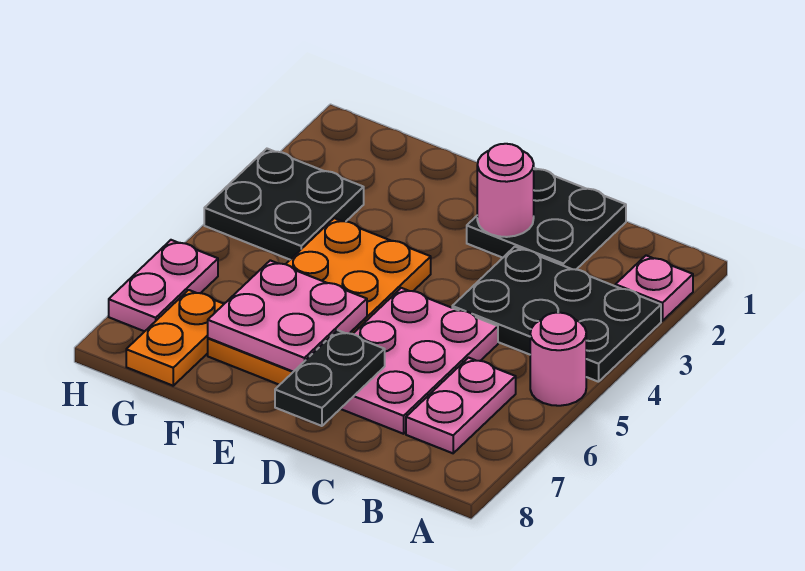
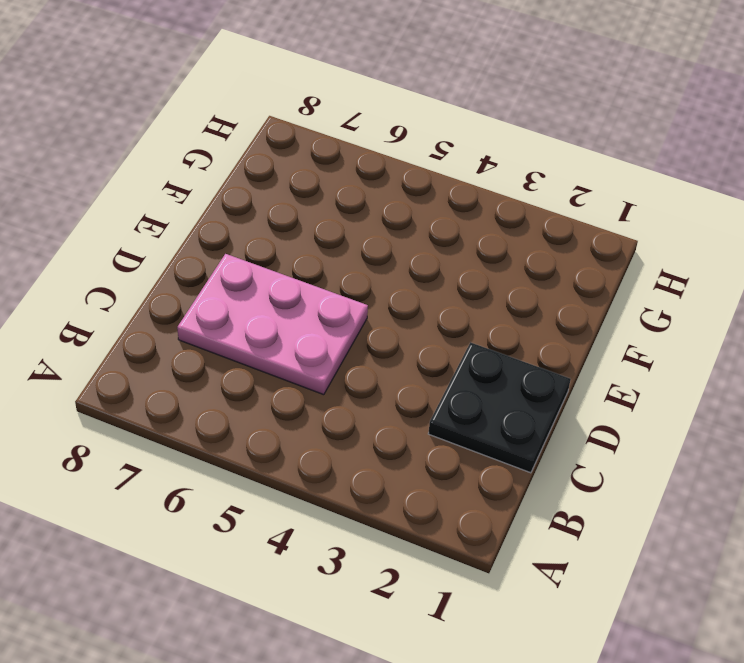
none -> pink plate A2 level 1
none -> black plate A3:C4 level 1
none -> pink round brick A5 level 1

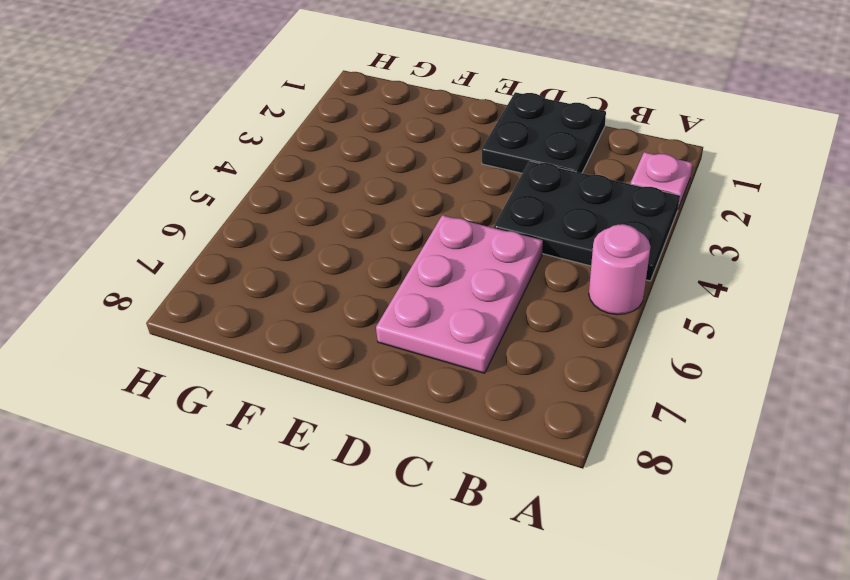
none -> pink plate B6:B7 level 1
none -> orange plate E4:F7 level 1
none -> black plate G3:H4 level 1

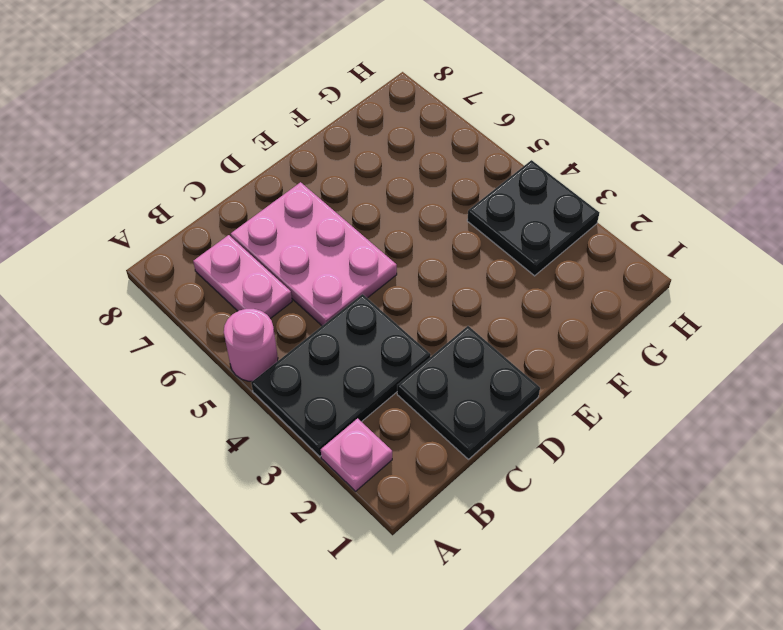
none -> orange plate E4:F7 level 1
none -> orange plate G7:G8 level 1
none -> pink plate H6:H7 level 1

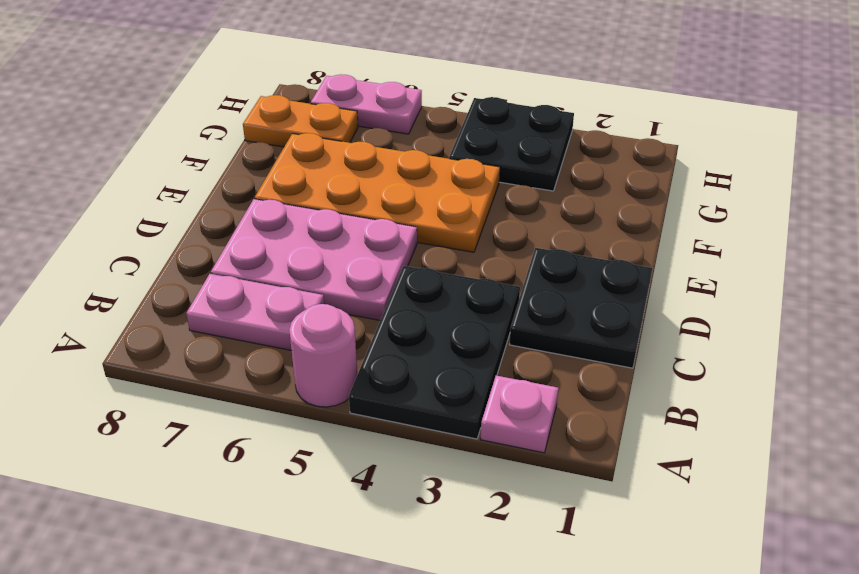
none -> pink round brick D2 level 2
none -> black plate D7:D8 level 2
none -> pink plate E6:F7 level 2

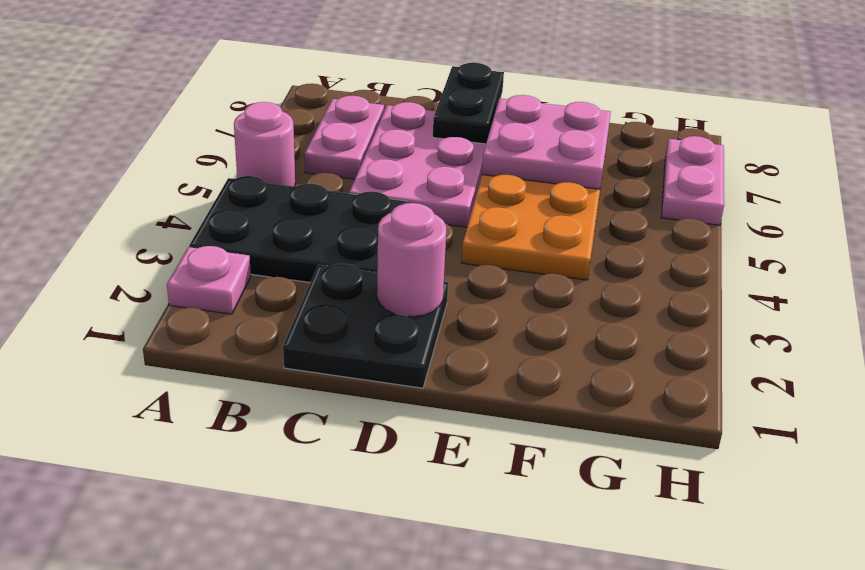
none -> black plate G3:H4 level 1
none -> orange plate G7:G8 level 1

